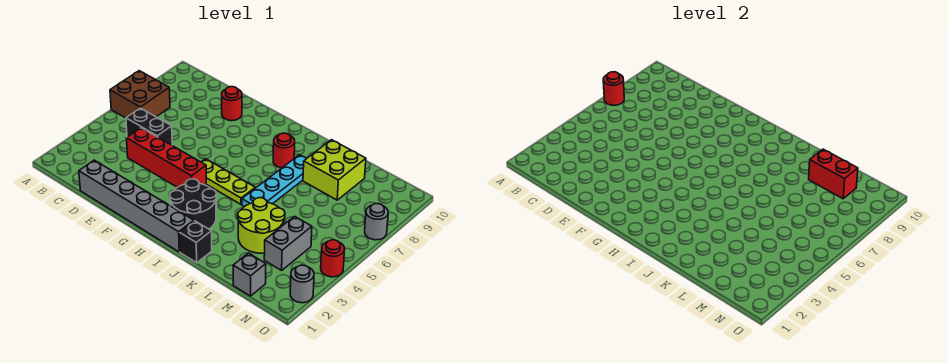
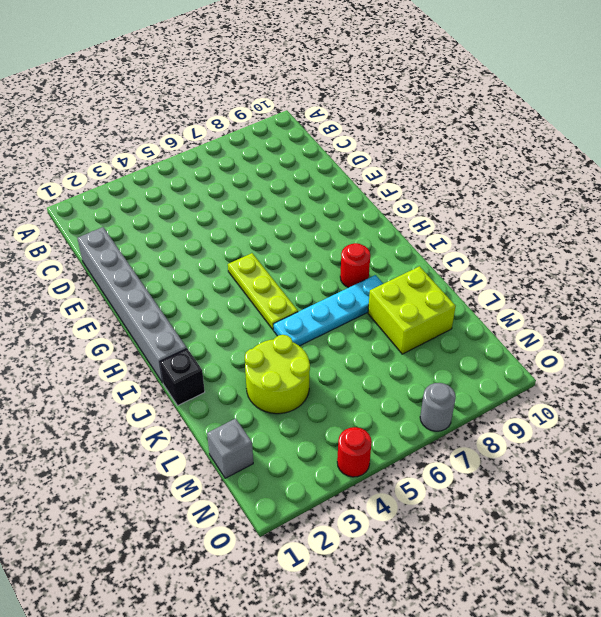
none -> brown brick A6:B7 level 1
none -> black brick C5:D5 level 1
none -> red brick D4:G4 level 1

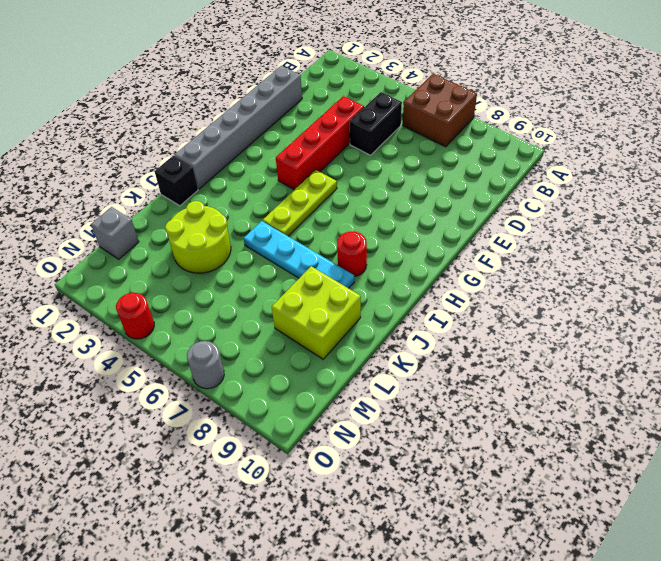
none -> red round brick E9 level 1
none -> black round brick H2:I3 level 1
none -> grey brick M3:M4 level 1

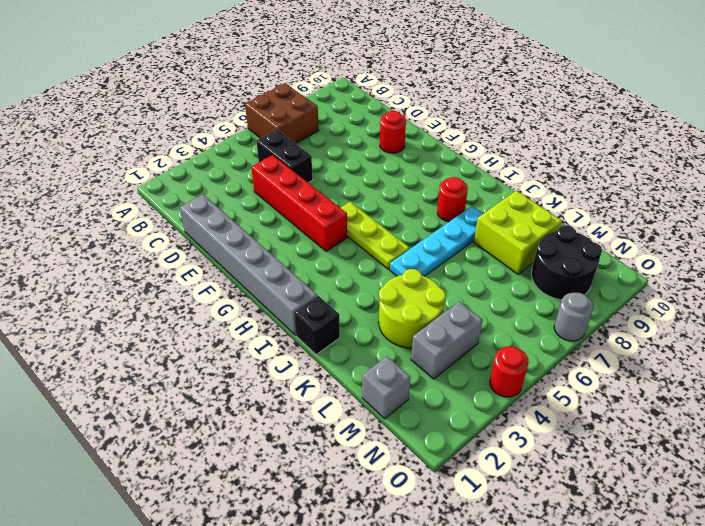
black round brick M8:N9 level 1 -> black round brick H2:I3 level 1
none -> grey round brick O2 level 1
none -> red round brick A7 level 2
none -> red brick L9:M9 level 2

